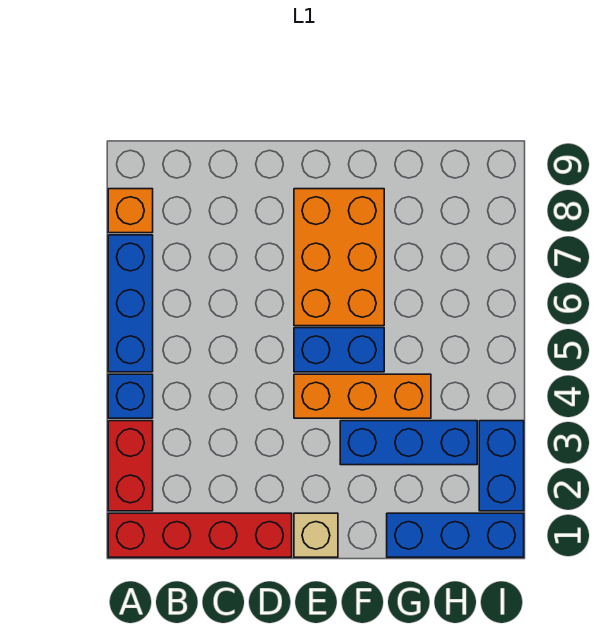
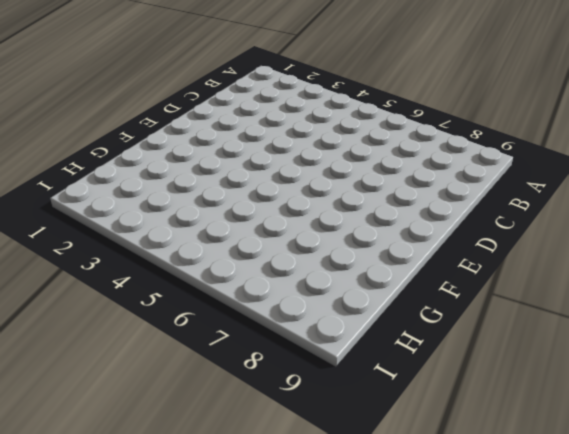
none -> red brick A1:D1 level 1
none -> red brick A2:A3 level 1
none -> blue brick A4 level 1

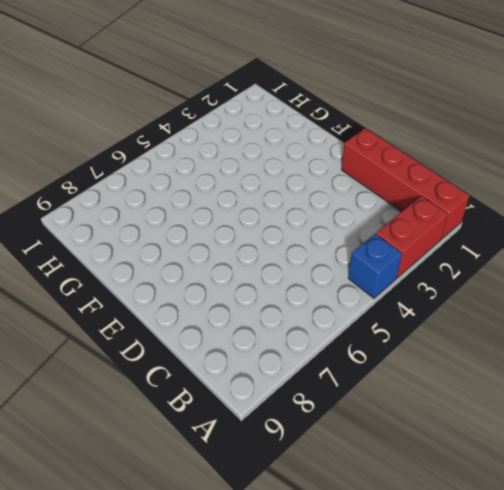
none -> blue brick A5:A7 level 1
none -> orange brick A8 level 1
none -> tan brick E1 level 1

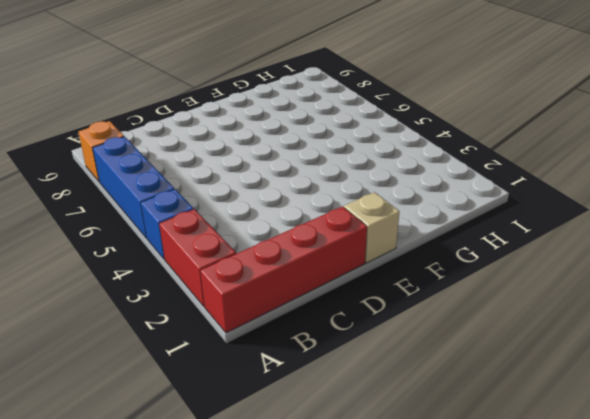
none -> orange brick E4:G4 level 1
none -> blue brick E5:F5 level 1
none -> orange brick E6:F8 level 1

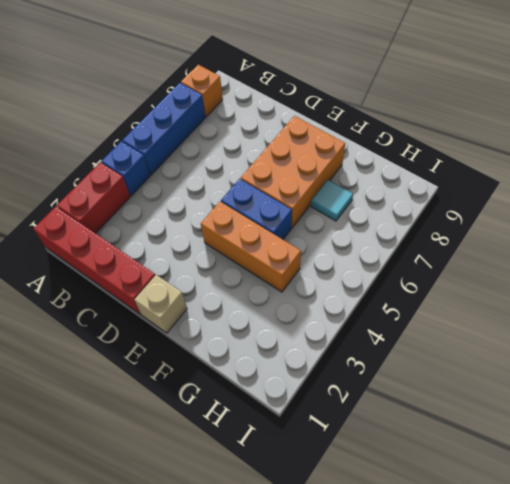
cyan tile G7 level 1 -> none
none -> blue brick F3:H3 level 1
none -> blue brick G1:I1 level 1
none -> blue brick I2:I3 level 1

